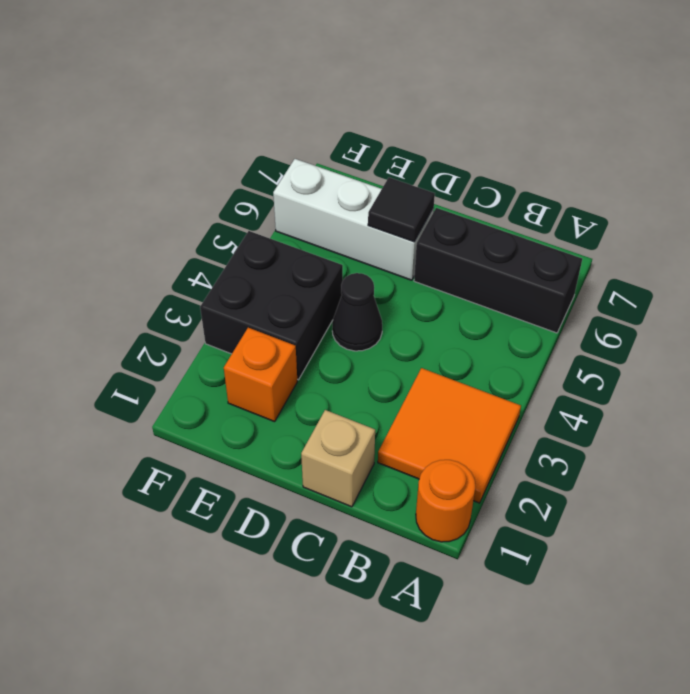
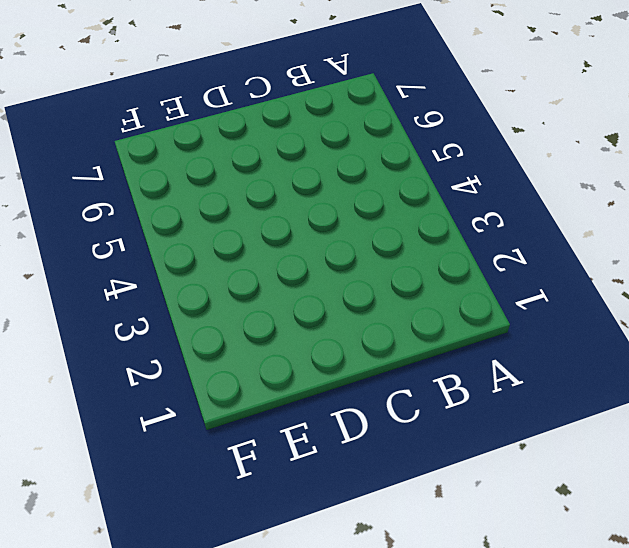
none -> orange round brick A1 level 1
none -> orange tile A2:B3 level 1

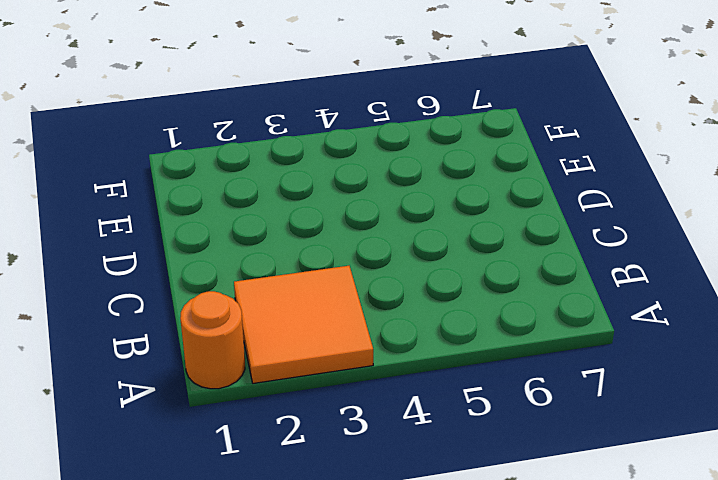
none -> black brick A6:C6 level 1
none -> tan brick C1 level 1

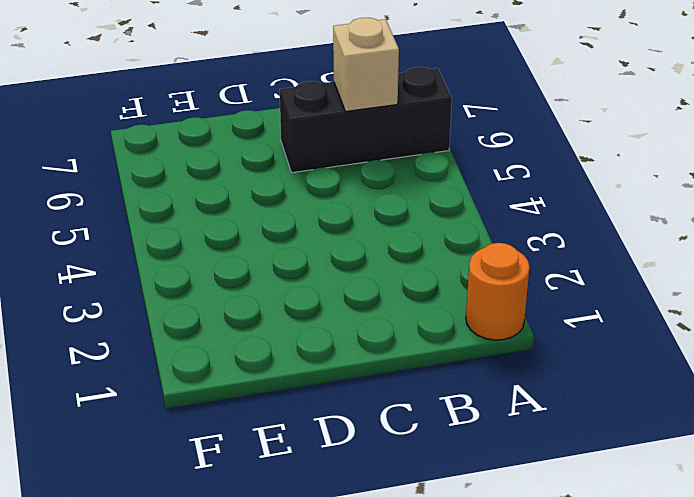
tan brick B6 level 2 -> tan brick C1 level 1
none -> orange tile A2:B3 level 1
none -> black cone D4 level 1

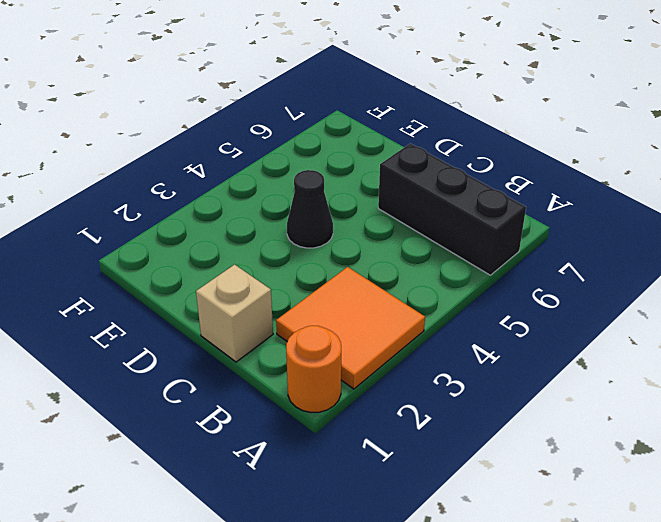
none -> white brick D6:F6 level 1
none -> orange brick E2 level 1

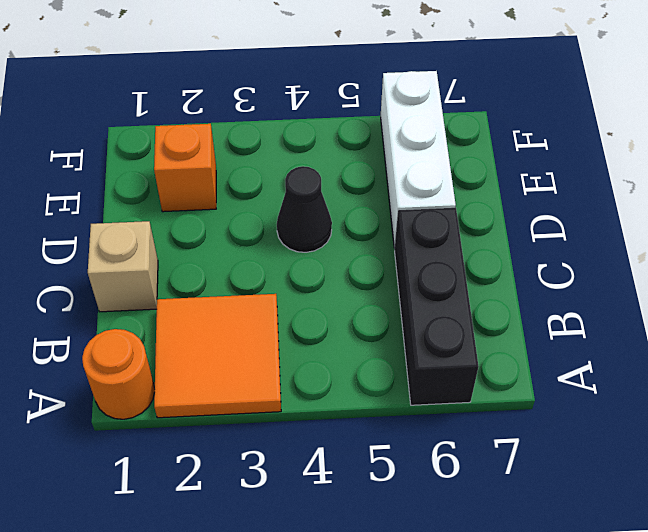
none -> black brick E3:F4 level 1
none -> black tile D6 level 2

